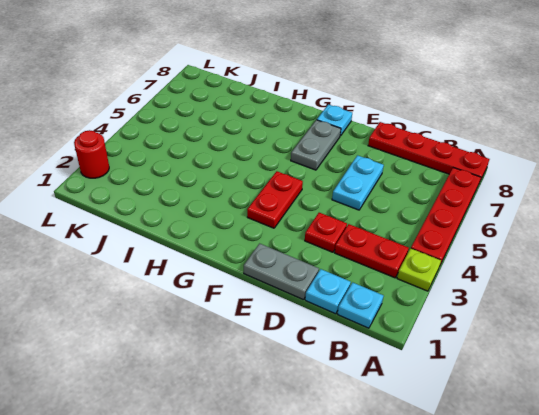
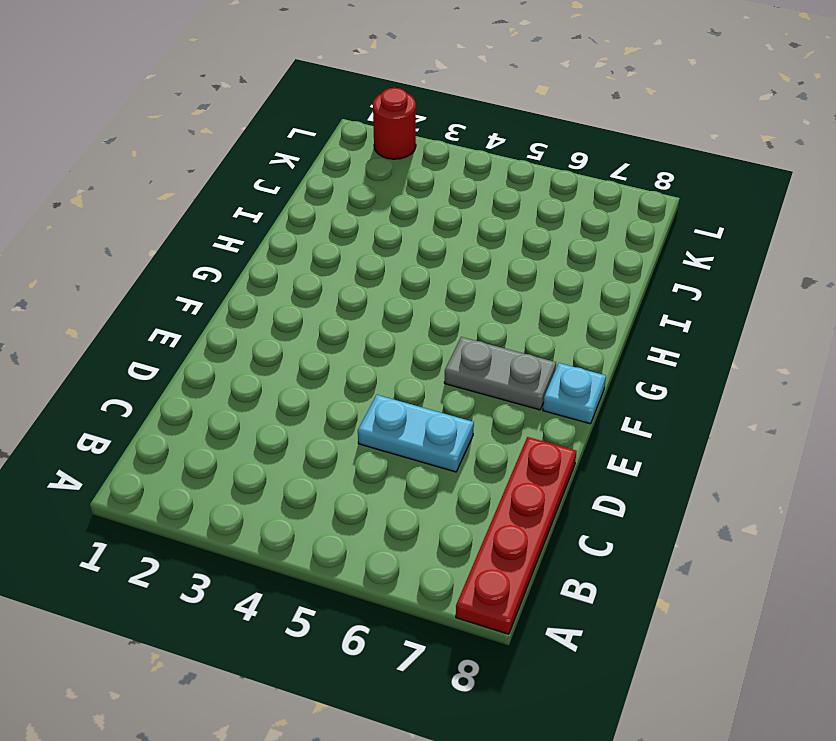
none -> lime plate A3 level 1
none -> red plate A4:A7 level 1
none -> cyan plate B1 level 1

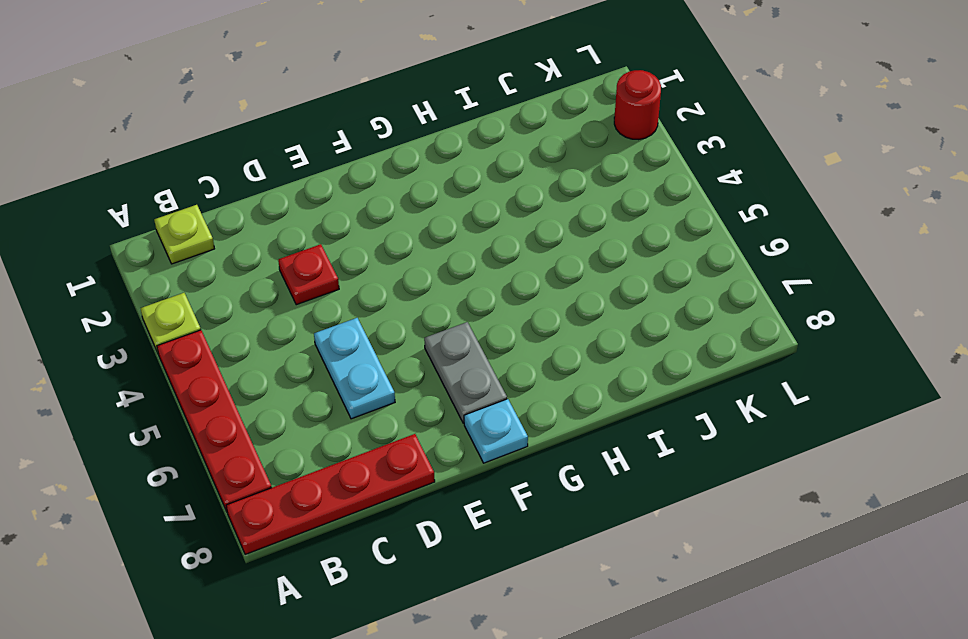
lime plate B1 level 1 -> cyan plate B1 level 1
none -> red plate B3:C3 level 1
none -> cyan plate C1 level 1
none -> grey plate D1:E1 level 1

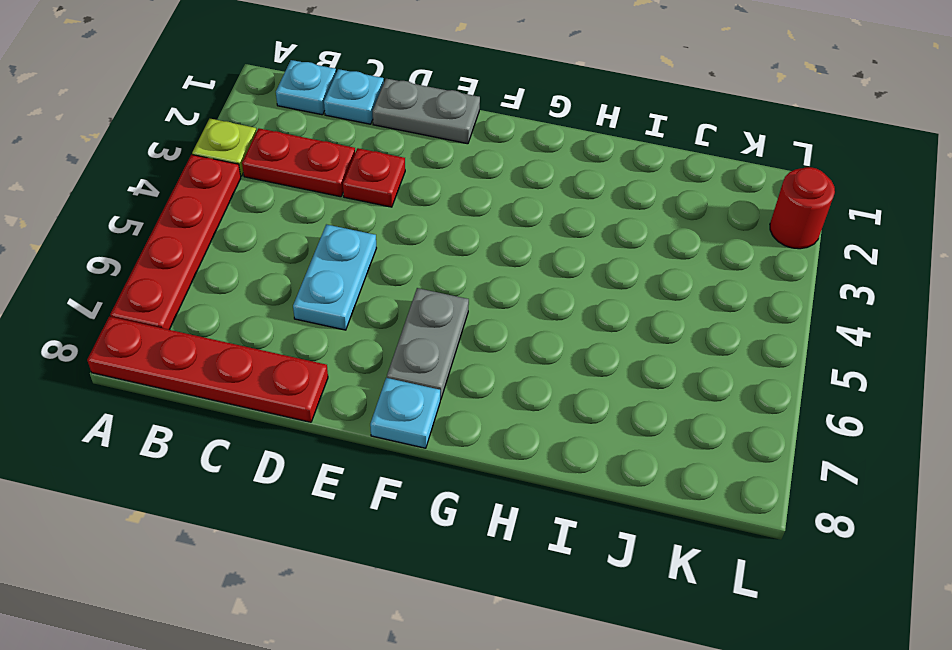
none -> red plate F3:F4 level 1

